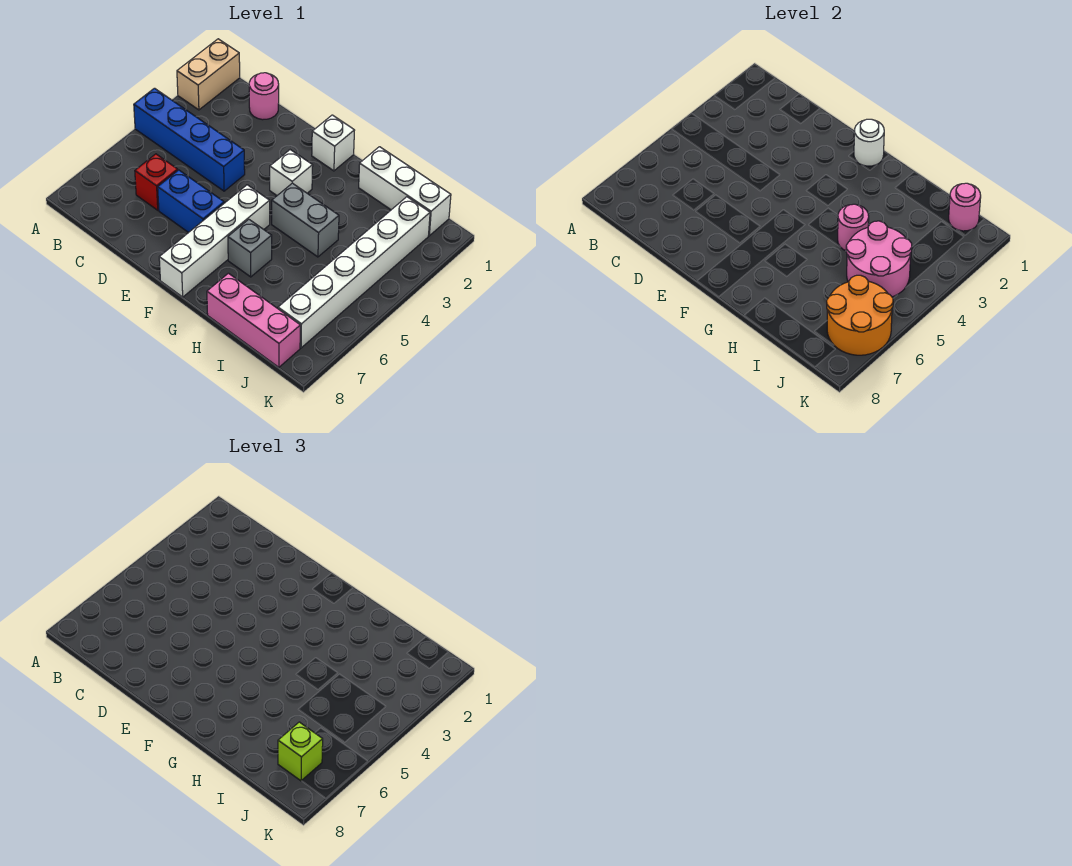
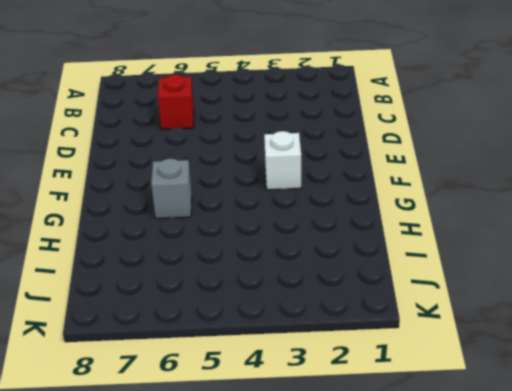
none -> tan brick A1:A2 level 1
none -> blue brick A4:D4 level 1
none -> pink round brick C1 level 1

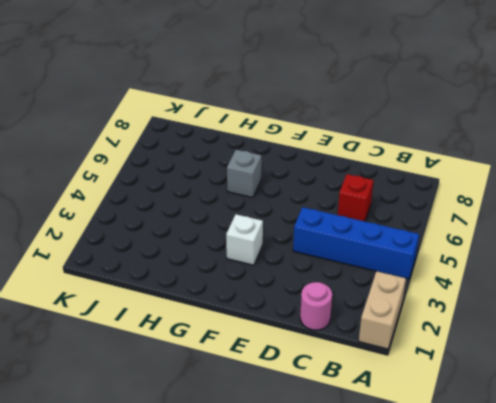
none -> blue brick D6:E6 level 1
none -> white brick F1 level 1
none -> white brick F5:F8 level 1

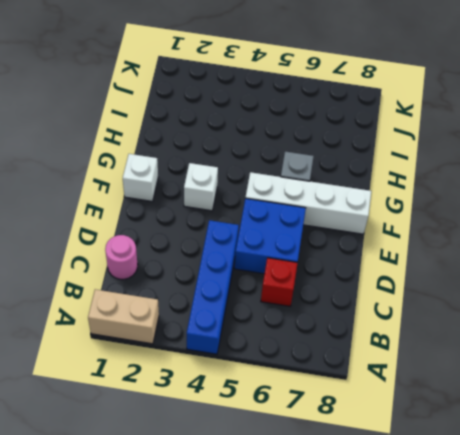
blue brick D5:E6 level 1 -> blue brick D6:E6 level 1
none -> grey brick G4:H4 level 1
none -> white brick H1:J1 level 1
none -> pink brick H8:J8 level 1

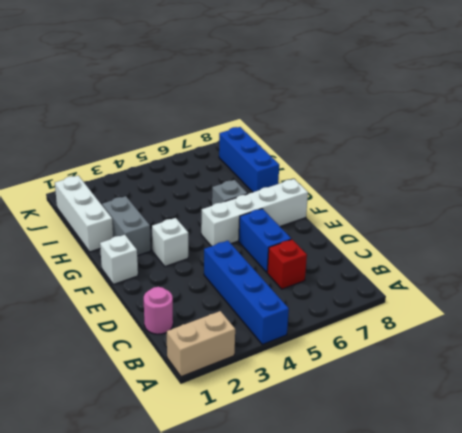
grey brick G2:H2 level 1 -> grey brick G4:H4 level 1
blue brick H8:J8 level 1 -> pink brick H8:J8 level 1
none -> white brick J2:J7 level 1
none -> white round brick F1 level 2
none -> pink round brick H4 level 2

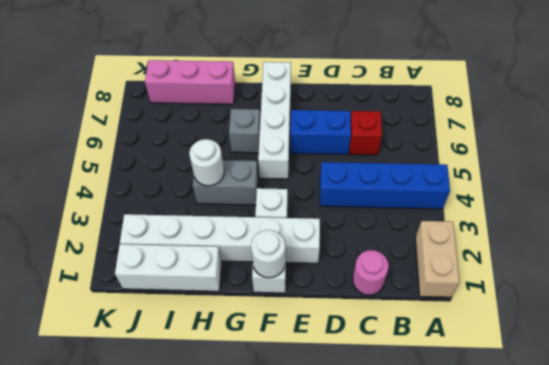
white brick E2:J2 level 1 -> white brick J2:J7 level 1
white round brick H4 level 2 -> pink round brick H4 level 2
none -> pink round brick I4:J5 level 2
none -> pink round brick J1 level 2
none -> orange round brick J6:K7 level 2

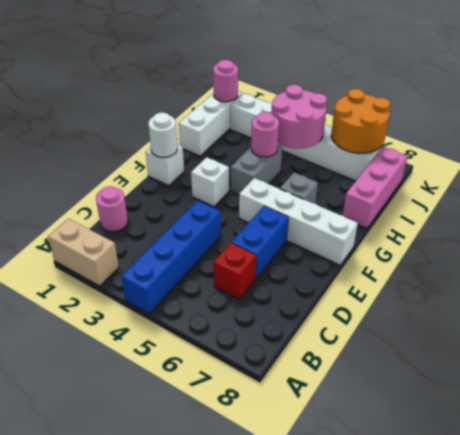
none -> lime brick J7 level 3

